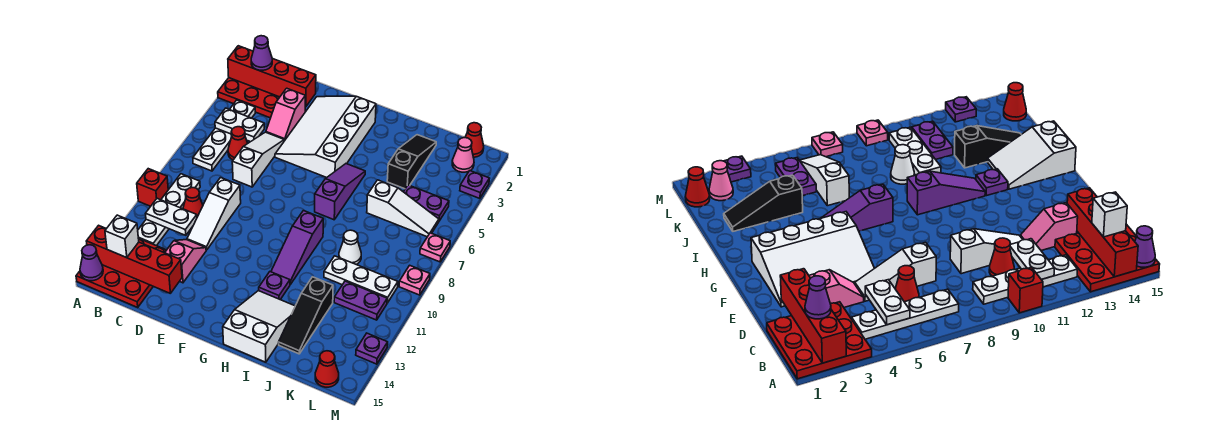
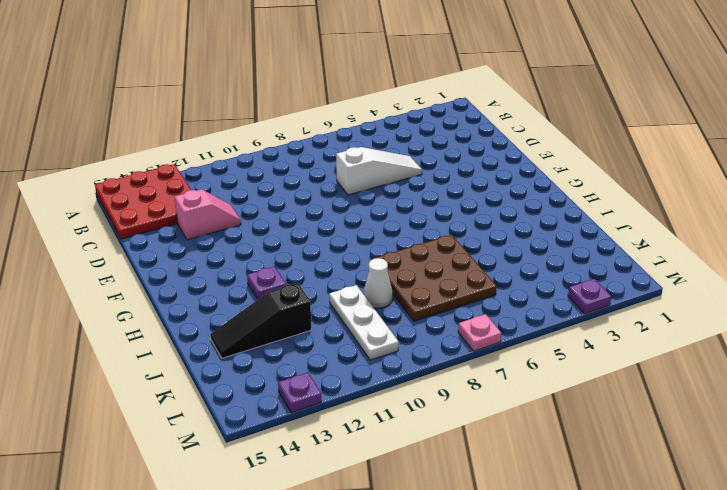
brown plate I6:K8 level 1 -> white slope J6:L6 level 1 top J
none -> red plate A1:C3 level 1
none -> red brick A10 level 1
none -> white plate B4:B7 level 1
none -> white plate B9:B12 level 1

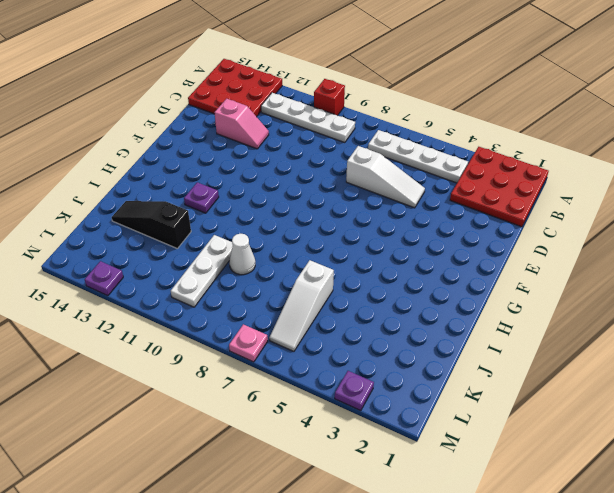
none -> red cone C6 level 1
none -> red cone C10 level 1
none -> pink slope D3:D4 level 1 top 3
none -> white slope D9:D11 level 1 top 9

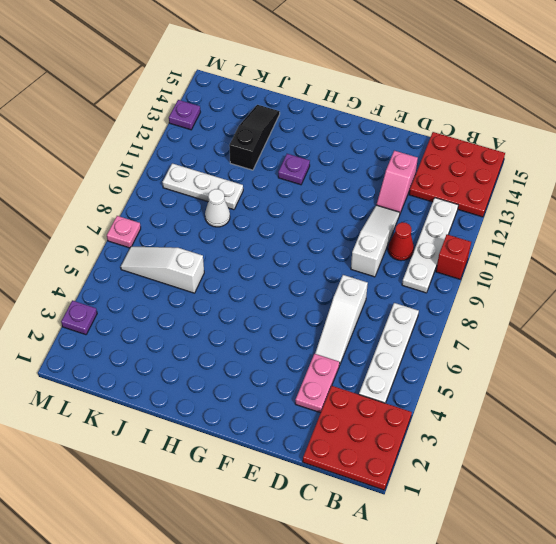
pink plate D3:D4 level 1 -> pink slope D3:D4 level 1 top 3
none -> red cone C6 level 1
none -> white slope E2:G5 level 1 top G
none -> purple slope H5:H7 level 1 top 7
none -> purple slope H9:H11 level 1 top 9

